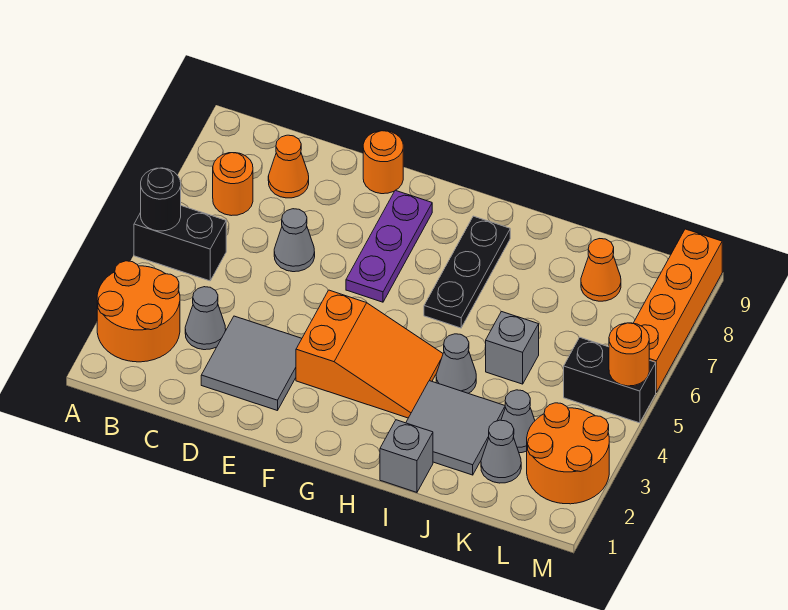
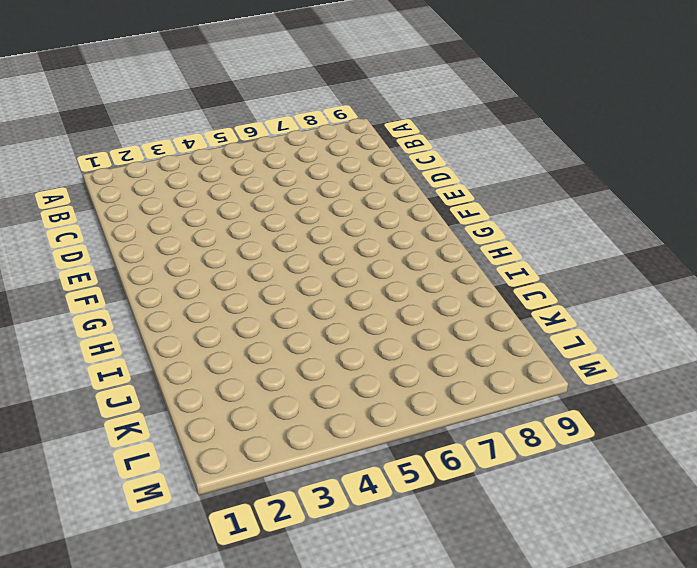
none -> orange round brick A2:B3 level 1
none -> black brick A5:B5 level 1
none -> orange round brick B7 level 1

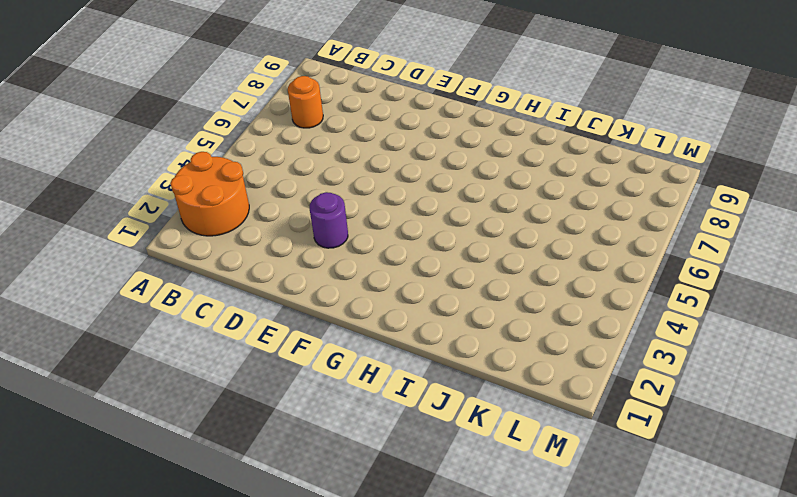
purple round brick E3 level 1 -> grey tile D2:E3 level 1
none -> black brick A5:B5 level 1
none -> grey cone C3 level 1
none -> orange cone C8 level 1

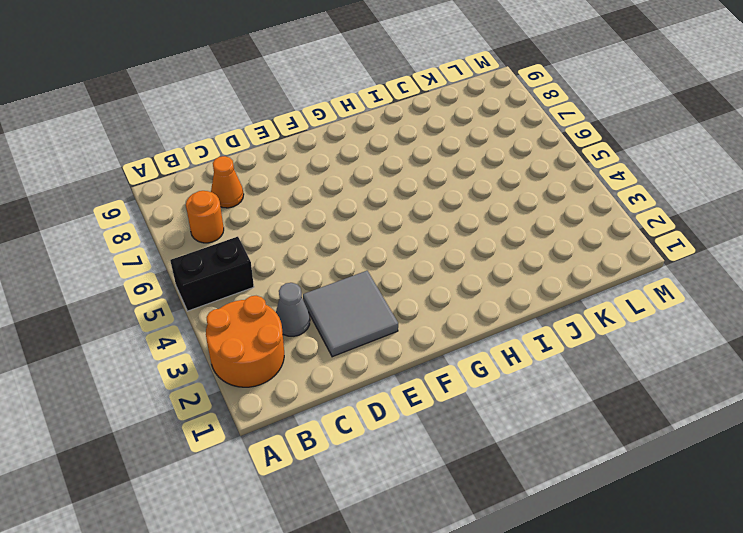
none -> grey cone D6 level 1
none -> orange round brick E9 level 1
none -> orange slope F3:H4 level 1 top F

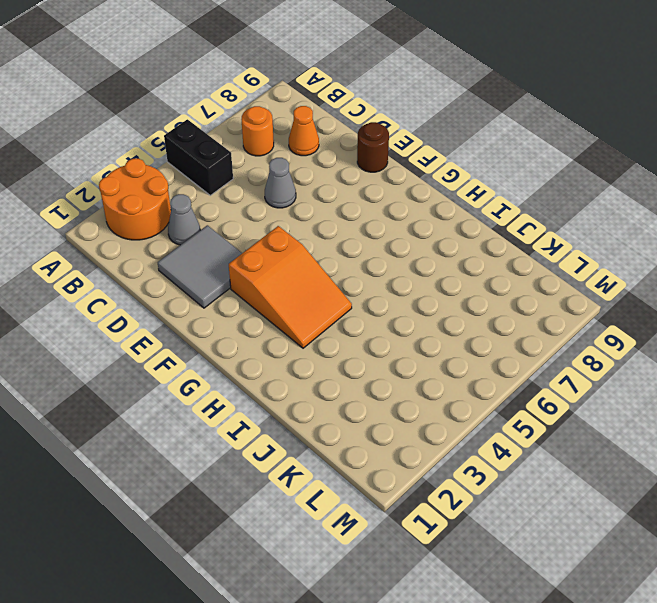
brown round brick E9 level 1 -> orange round brick E9 level 1
none -> purple plate F6:F8 level 1
none -> black plate H6:H8 level 1
none -> grey brick I1 level 1

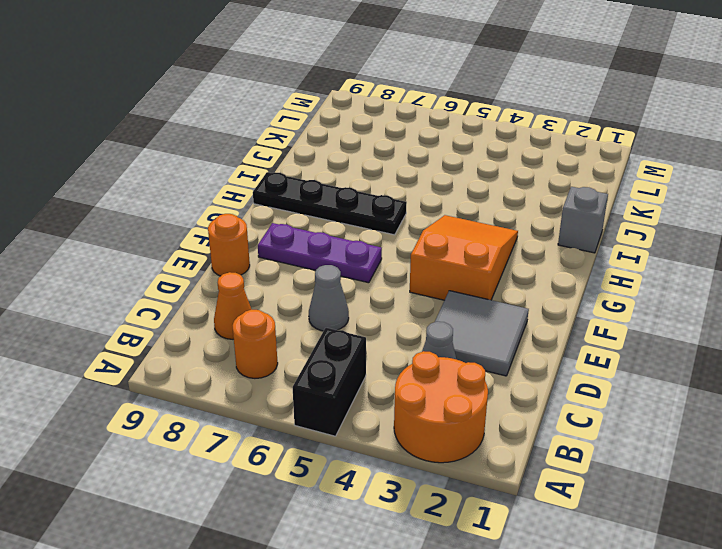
black plate H6:H9 level 1 -> black plate H6:H8 level 1
none -> grey tile I2:J3 level 1
none -> grey cone I4 level 1
none -> grey brick J5 level 1

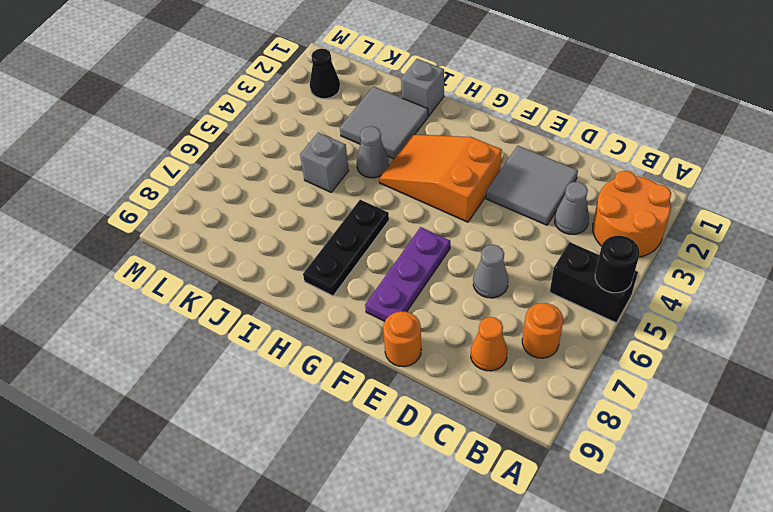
black cone L2 level 1 -> orange round brick L2:M3 level 1
none -> grey cone K2 level 1
none -> grey cone K3 level 1
none -> orange cone K8 level 1

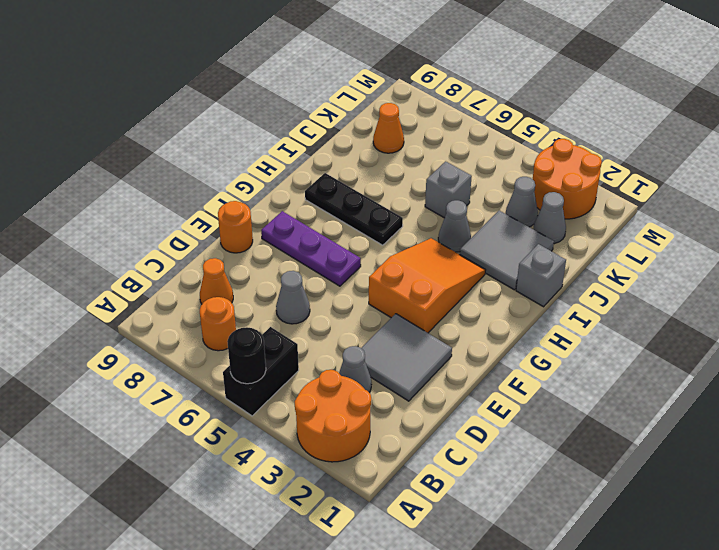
none -> black brick L5:M5 level 1
none -> orange brick M6:M9 level 1
none -> orange round brick M5 level 2

